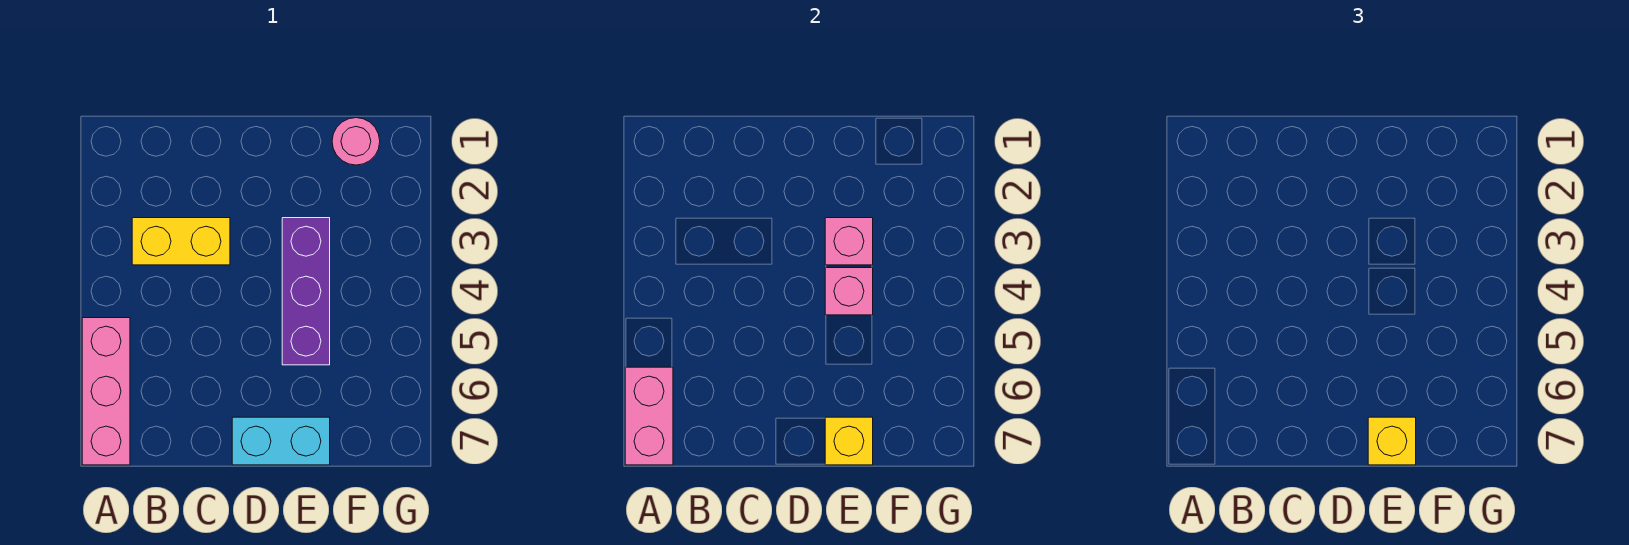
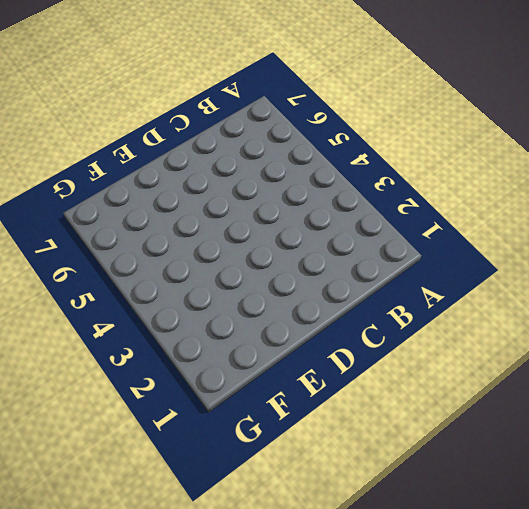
none -> pink brick A5:A7 level 1
none -> yellow brick B3:C3 level 1

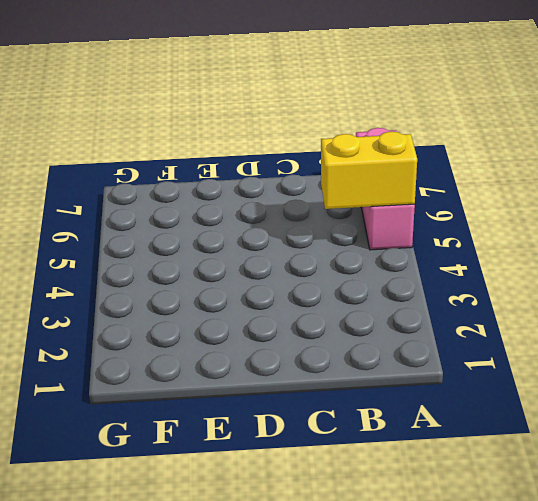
yellow brick A5:B5 level 2 -> yellow brick B3:C3 level 1
none -> cyan brick D7:E7 level 1
none -> purple brick E3:E5 level 1

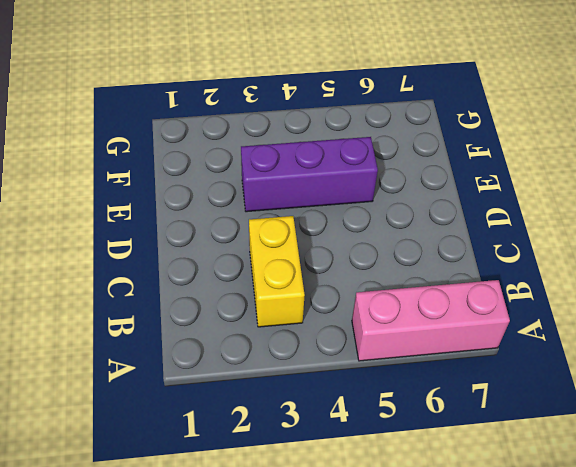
none -> cyan brick D7:E7 level 1
none -> pink round brick F1 level 1

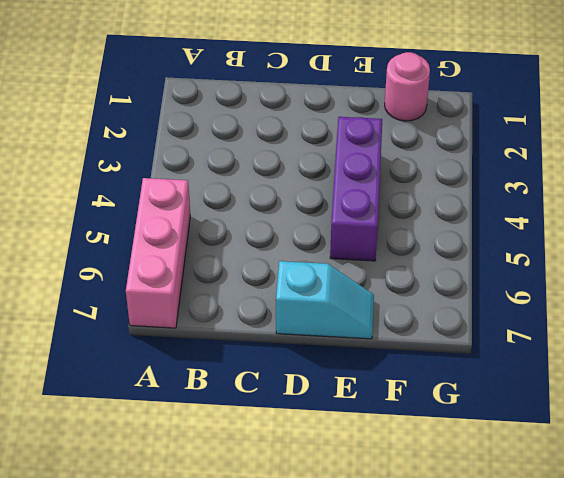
cyan slope D7:E7 level 1 top D -> cyan brick D7:E7 level 1
none -> yellow brick B3:C3 level 1
none -> pink brick A6:A7 level 2

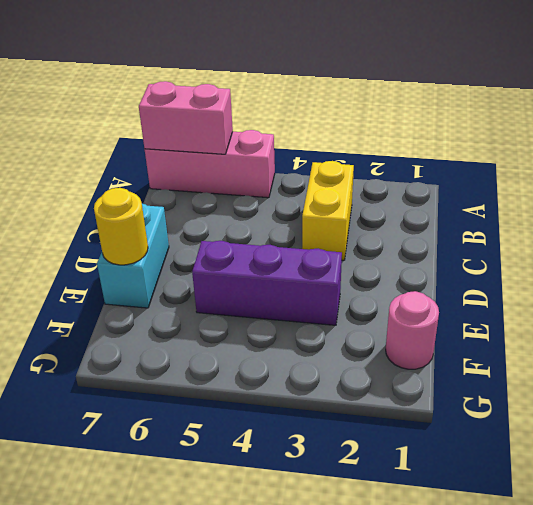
yellow round brick E7 level 2 -> yellow brick E7 level 2
none -> pink brick E3 level 2
none -> pink brick E4 level 2

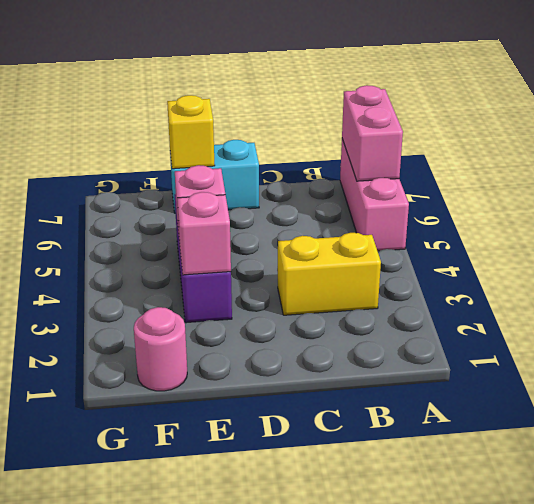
none -> yellow brick E7 level 3

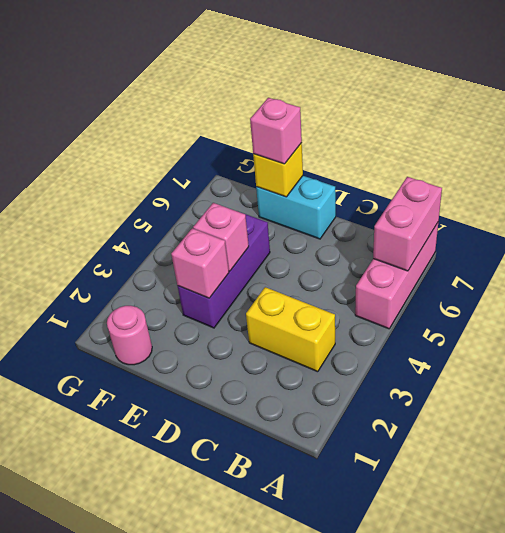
pink brick E7 level 3 -> yellow brick E7 level 3

